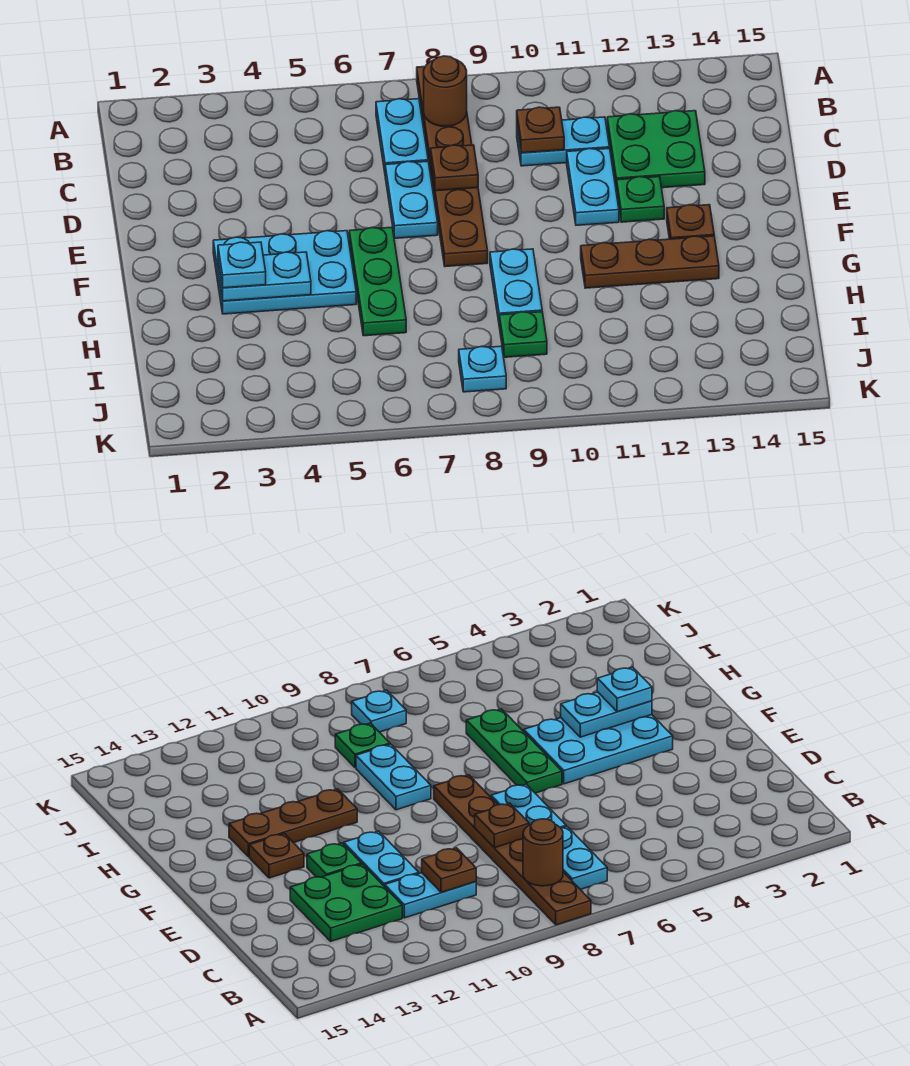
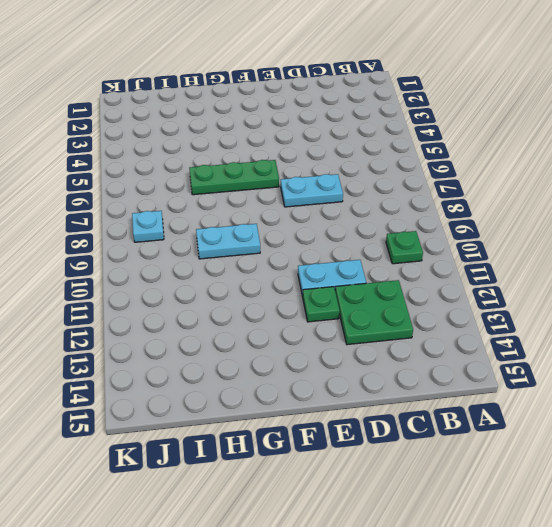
green plate B10 level 1 -> green plate I9 level 1
none -> brown plate A8:F8 level 1
none -> cyan plate B7:C7 level 1
none -> cyan plate C10:C11 level 1

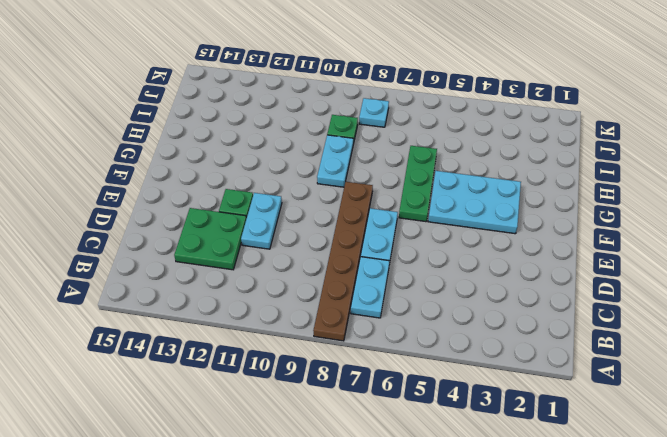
none -> cyan plate C10:C11 level 1
none -> brown plate F13 level 1
none -> brown plate G11:G13 level 1

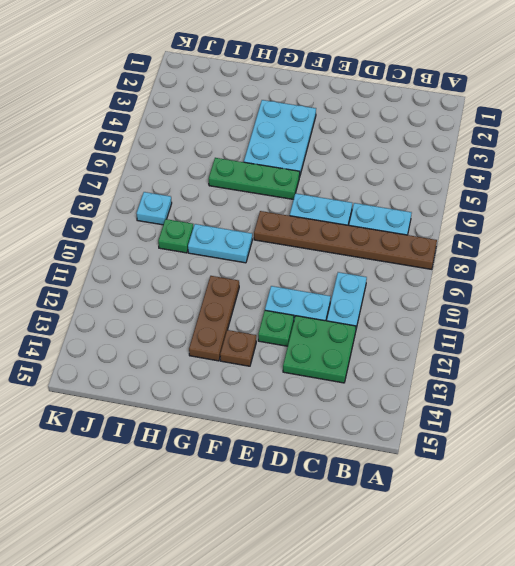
none -> brown round brick B8 level 2
none -> brown plate C10 level 2
none -> brown plate D8 level 2

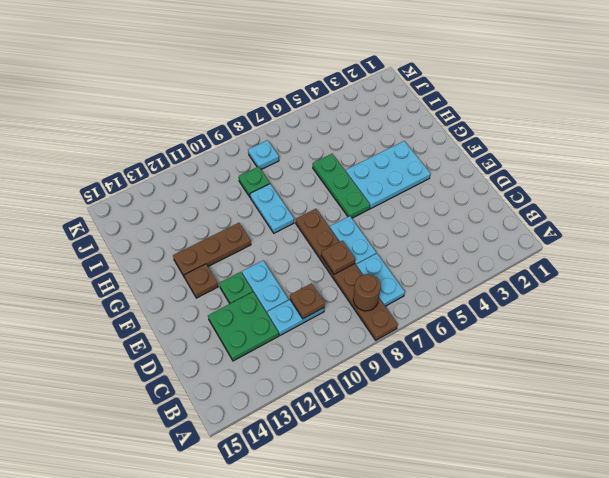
none -> cyan plate G3:G4 level 2
none -> cyan plate G3 level 3

